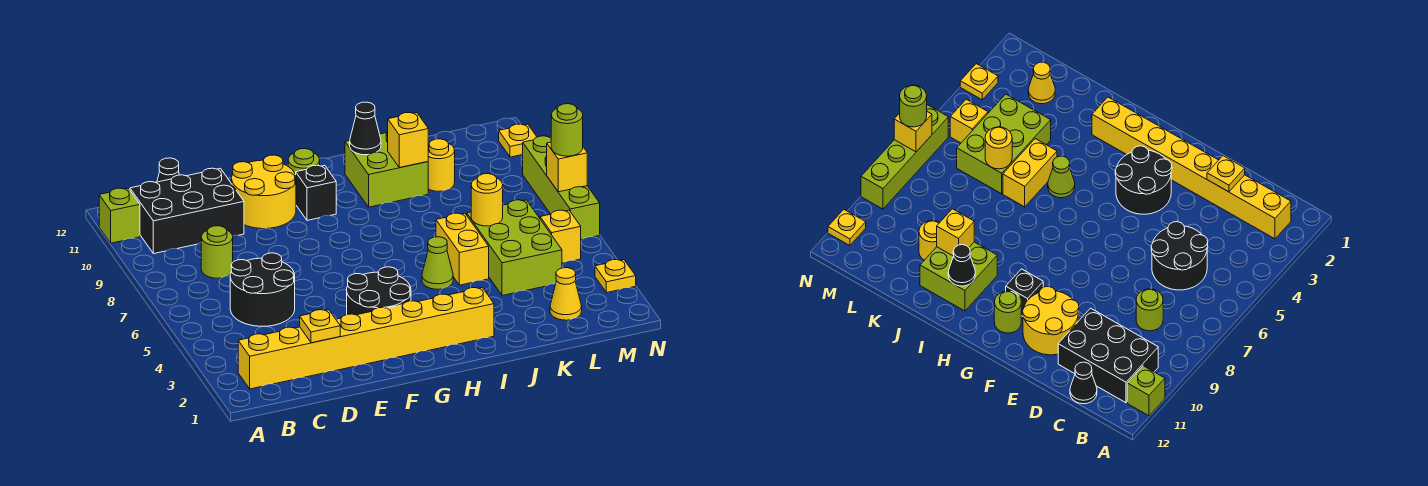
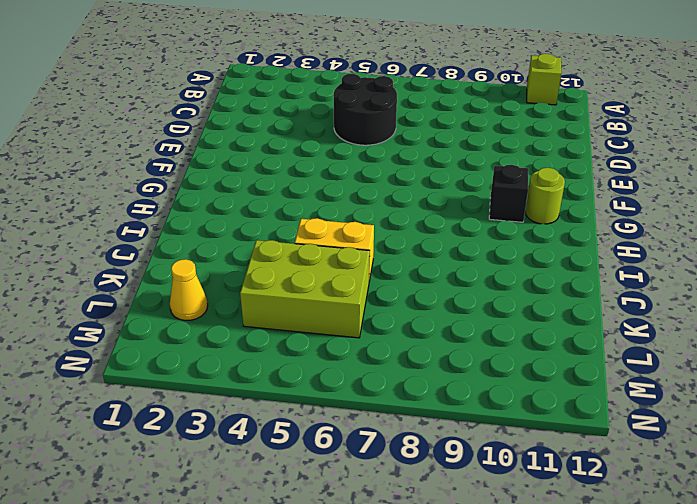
none -> yellow brick B2:I2 level 1
none -> black brick B10:D11 level 1
none -> lime round brick C8 level 1

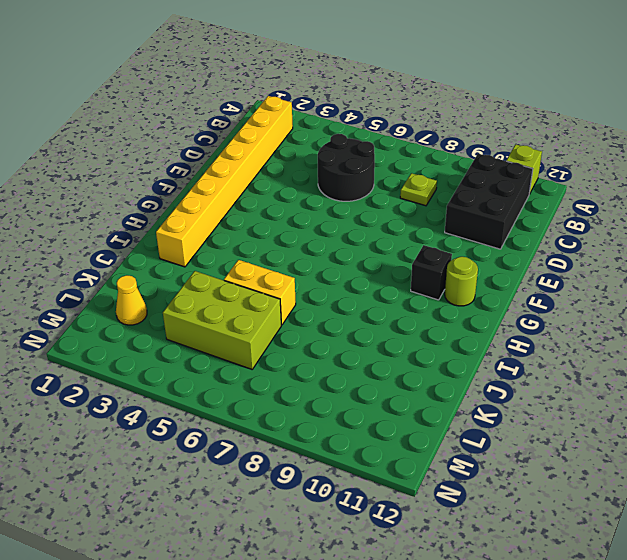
lime plate C8 level 1 -> lime round brick C8 level 1
none -> black cone C12 level 1
none -> yellow round brick E10:F11 level 1
none -> black round brick F3:G4 level 1

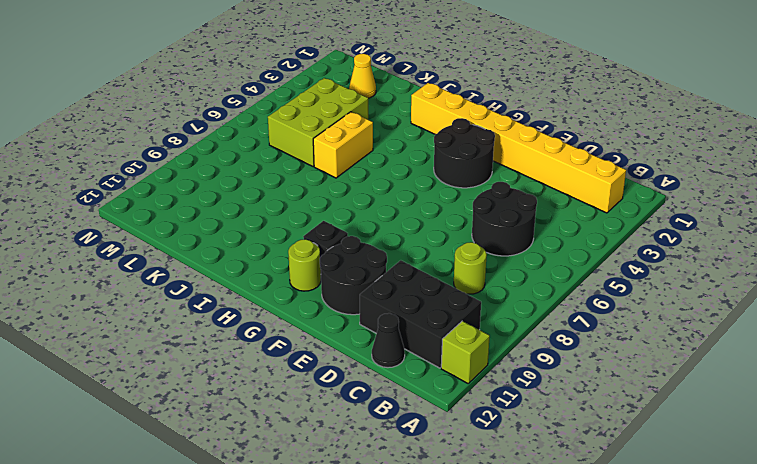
black round brick E10:F11 level 1 -> yellow round brick E10:F11 level 1
none -> lime cone I5 level 1
none -> lime brick I10:J11 level 1
none -> yellow round brick K10 level 1

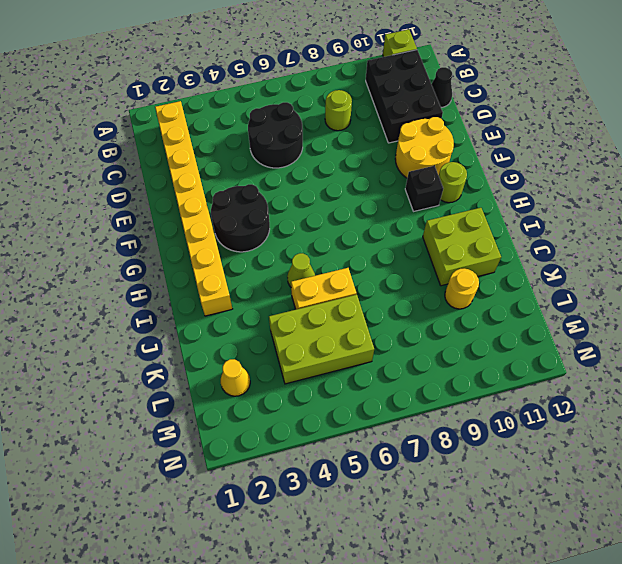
none -> yellow brick M5 level 1
none -> yellow plate N3 level 1
none -> lime brick N6:N9 level 1

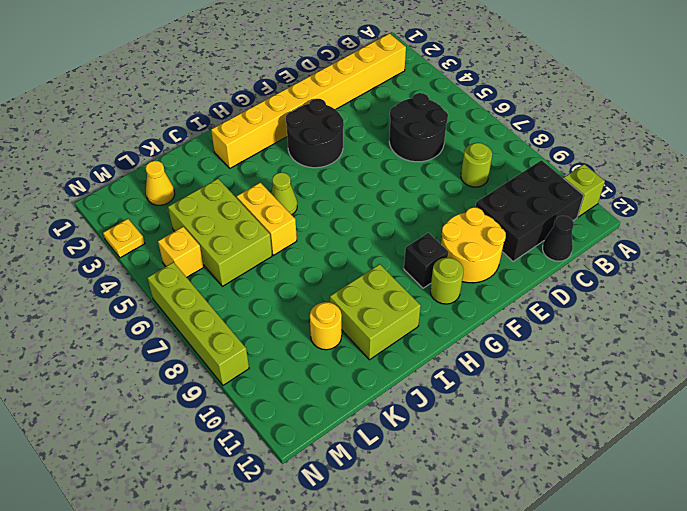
none -> yellow plate N11 level 1
none -> yellow plate D2 level 2
none -> black cone I11 level 2

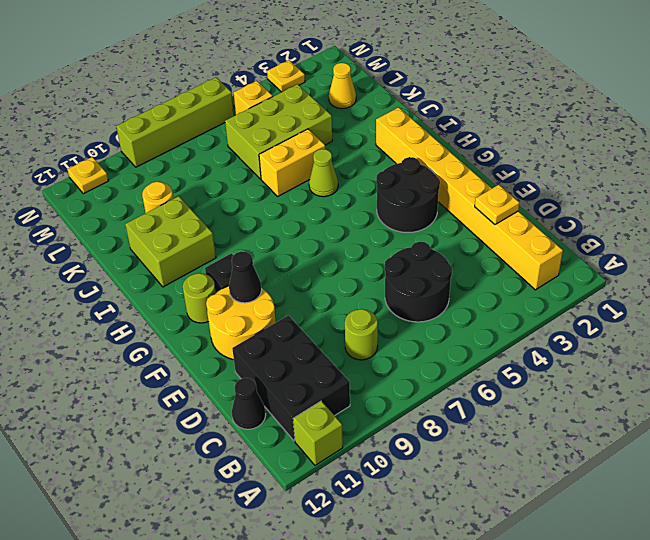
black cone F10 level 2 -> black cone I11 level 2
none -> yellow brick J10 level 2
none -> yellow round brick K6 level 2
none -> yellow brick N7 level 2

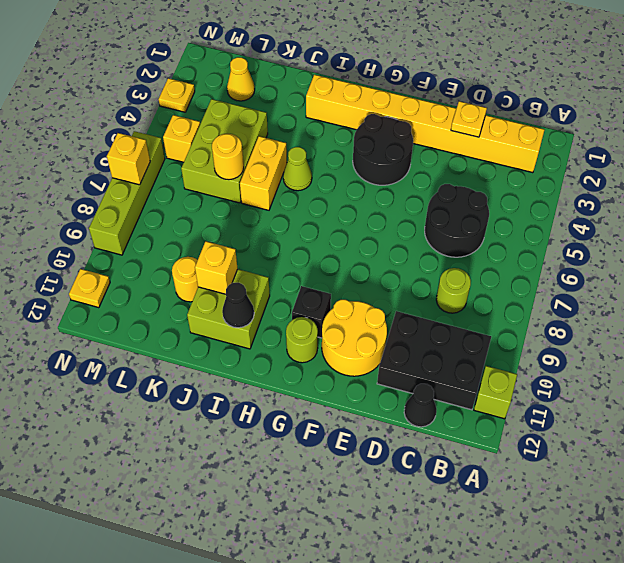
none -> lime round brick N7 level 3

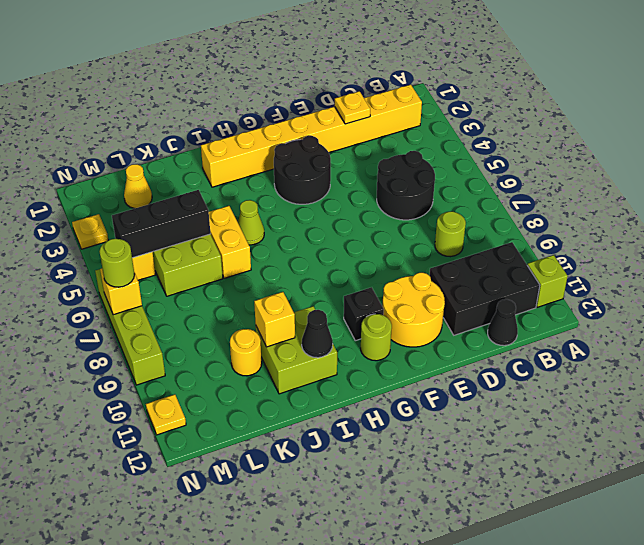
black brick K5:M5 level 2 -> none
none -> yellow round brick K6 level 2

